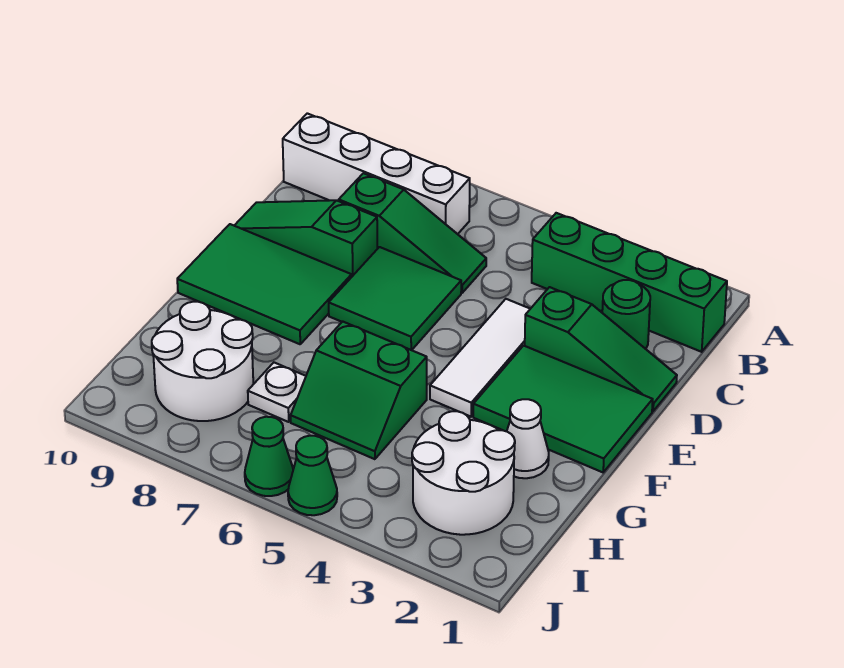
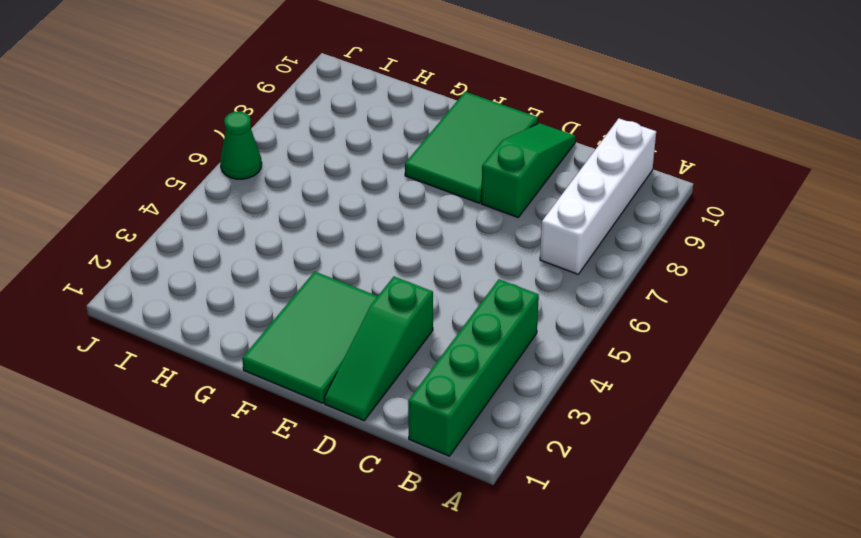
none -> green round brick C2 level 1
none -> green slope C6:C8 level 1 top 8
none -> white tile D4:F4 level 1

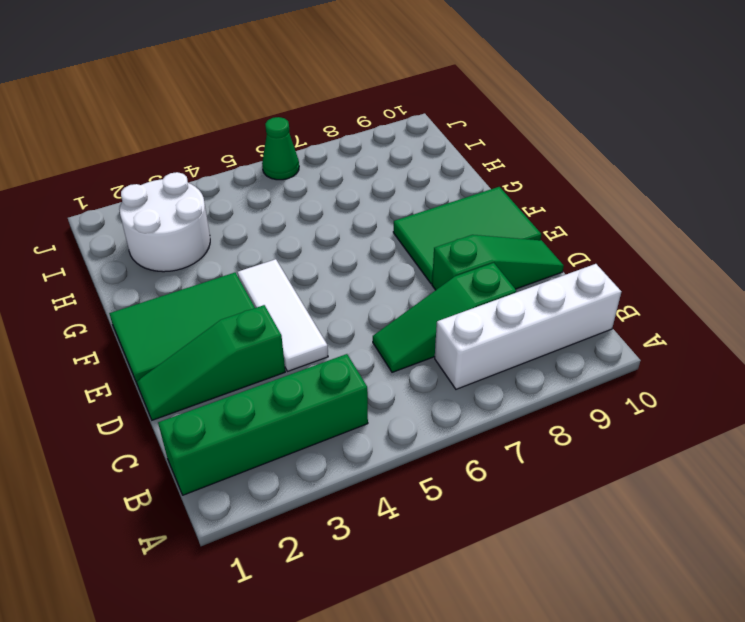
none -> green round brick C2 level 1
none -> green tile D6:E7 level 1
none -> white cone G2 level 1

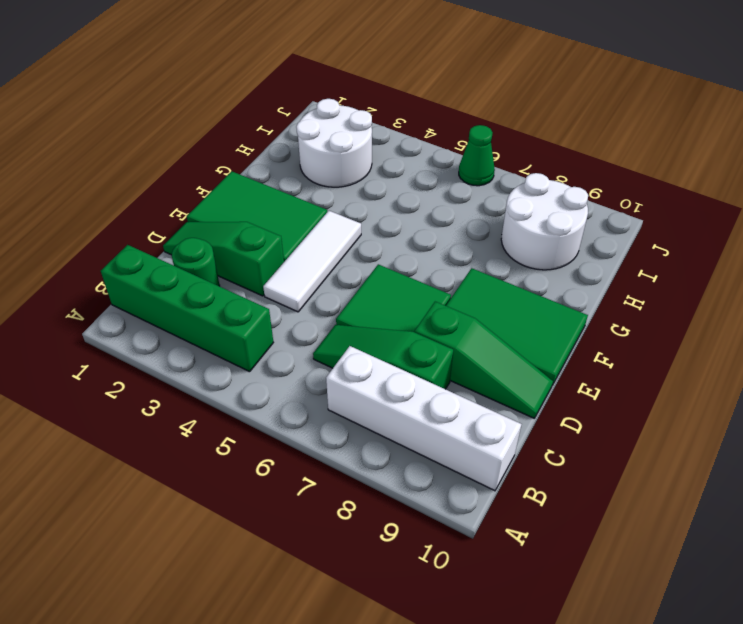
none -> white cone G2 level 1
none -> green slope G5:H6 level 1 top G
none -> white plate H7 level 1

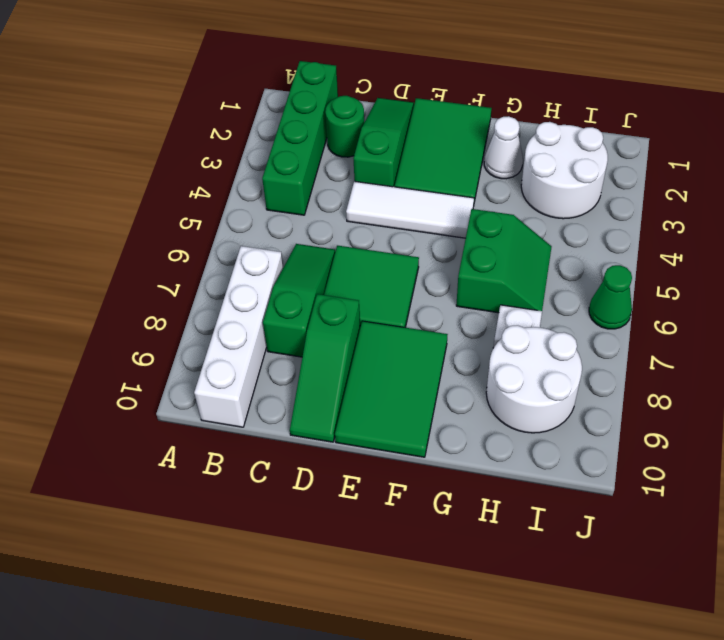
none -> green cone J5 level 1

